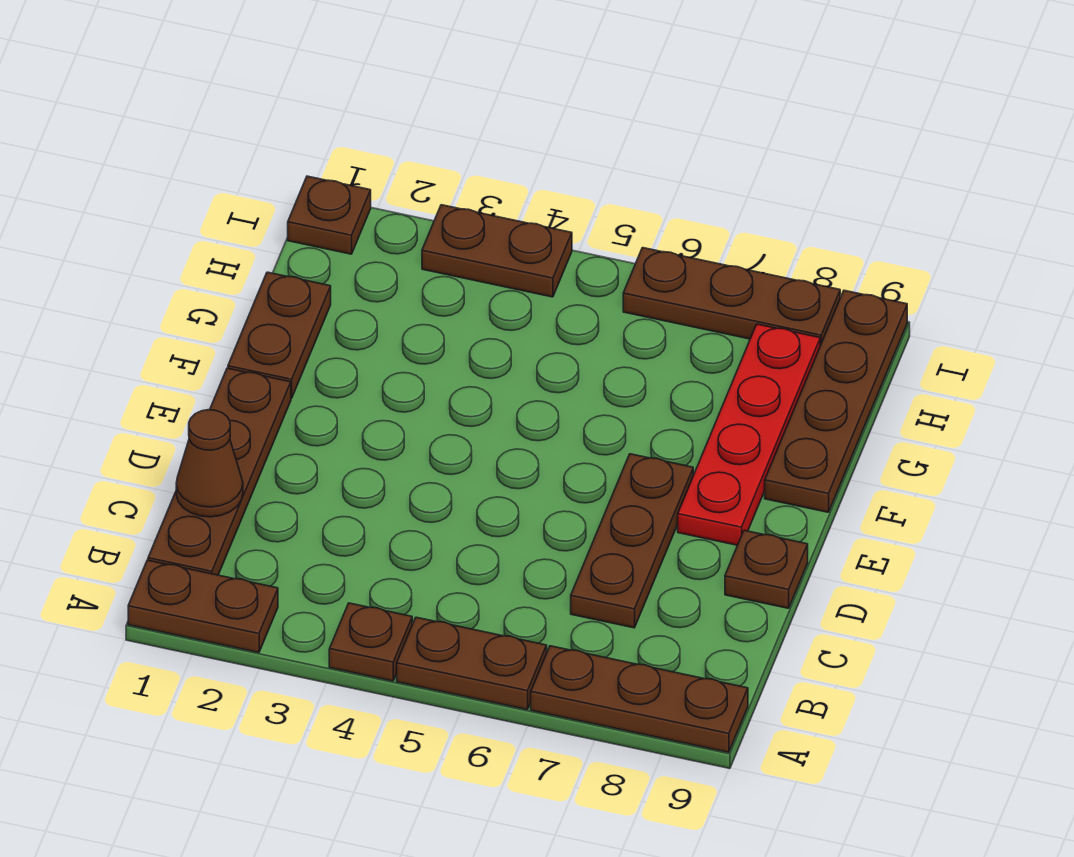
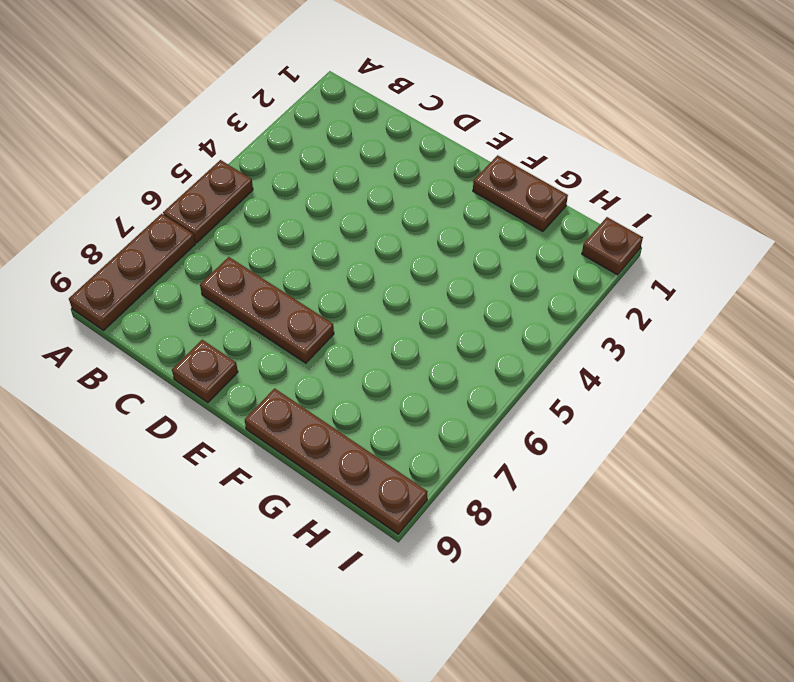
none -> brown plate A1:A2 level 1
none -> brown plate A4 level 1
none -> brown plate B1:E1 level 1

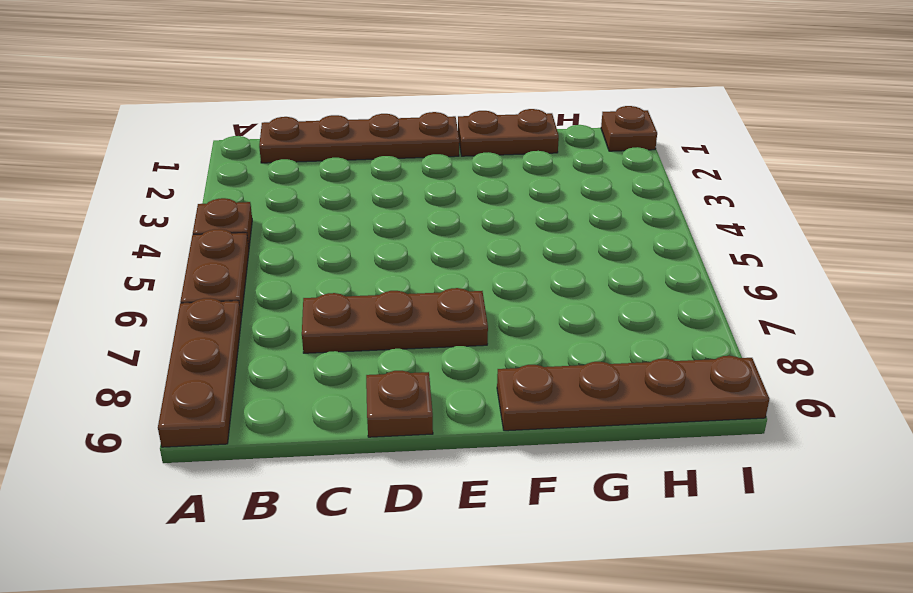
none -> brown plate A1:A2 level 1
none -> red plate E8:H8 level 1
none -> brown plate I3:I4 level 1

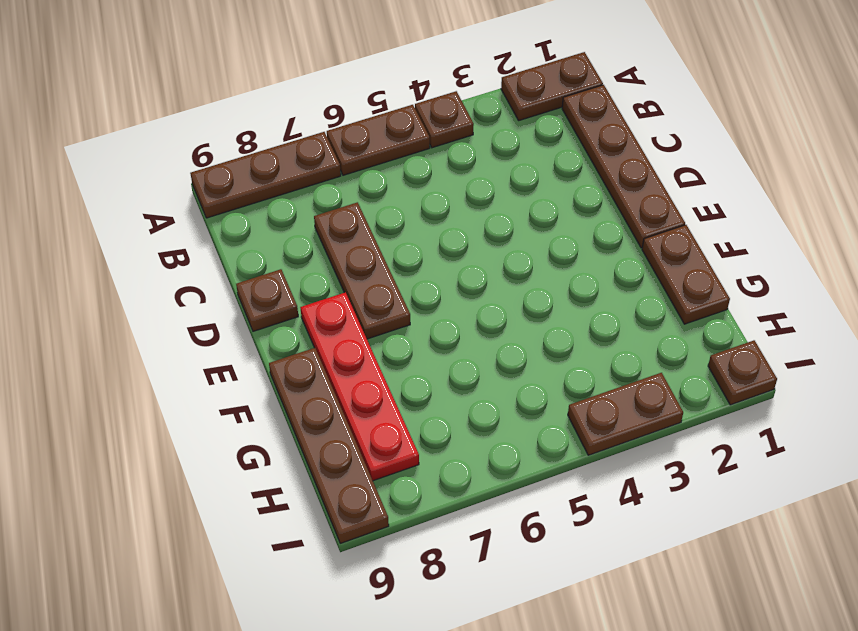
none -> brown plate I6:I8 level 1
none -> brown cone C1 level 2

